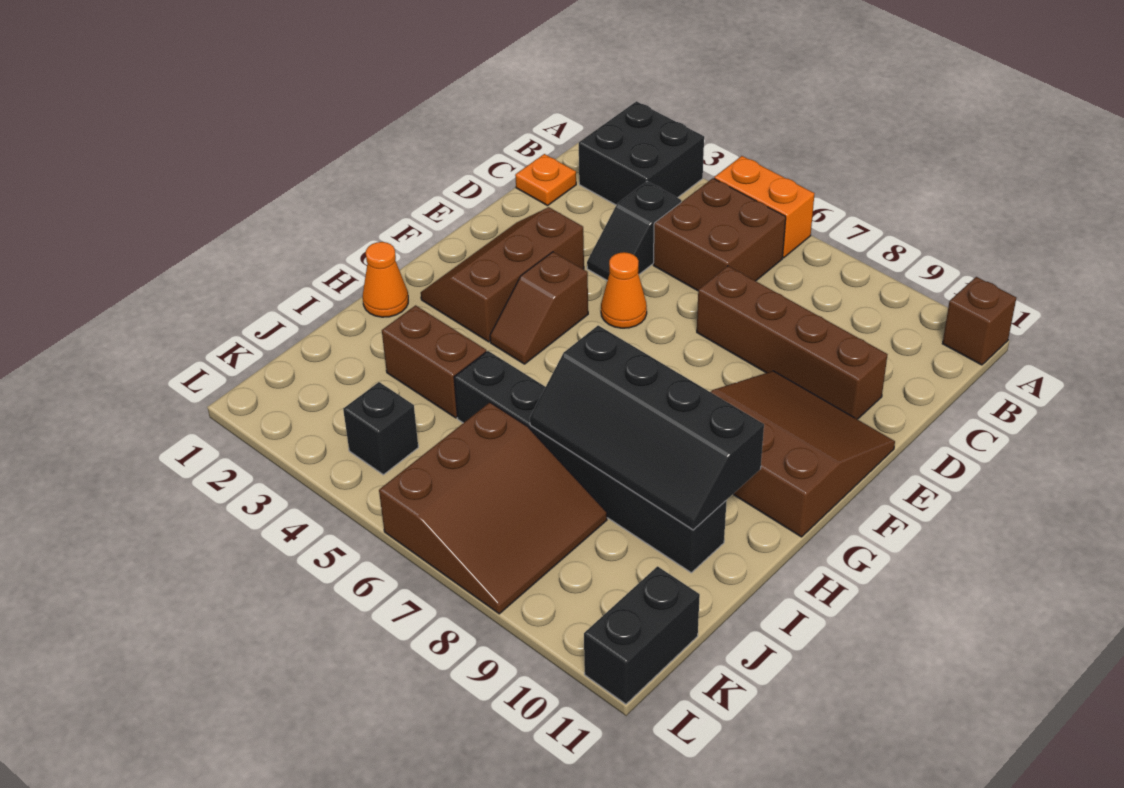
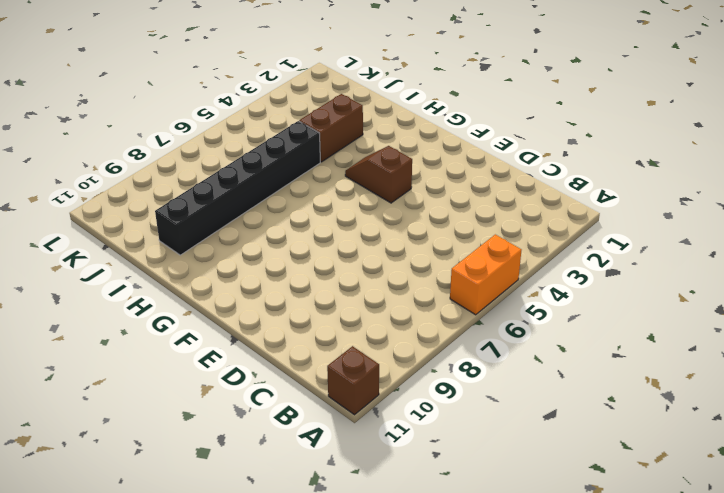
none -> black brick A2:B3 level 1
none -> brown brick B5:C6 level 1
none -> orange plate C1 level 1

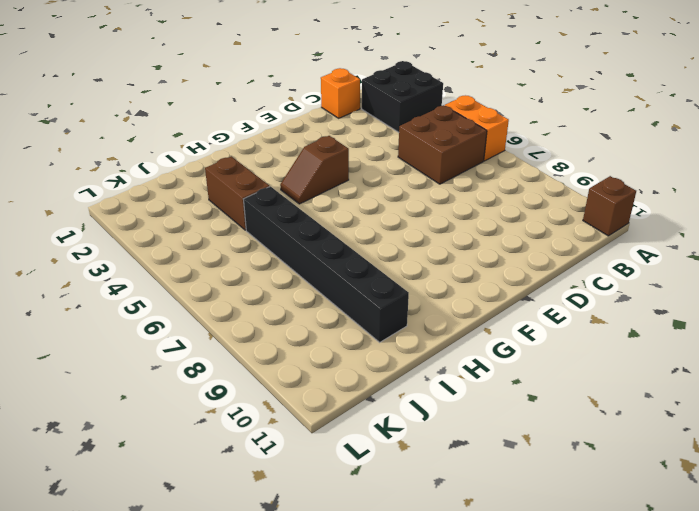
orange brick C1 level 1 -> orange plate C1 level 1
none -> black slope C4:D4 level 1 top C
none -> brown brick D7:D10 level 1
none -> brown slope E2:G3 level 1 top 3

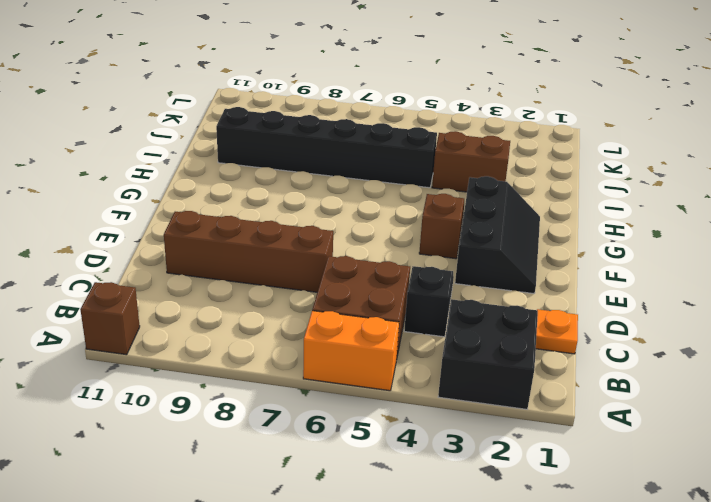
black slope E2:G3 level 1 top 3 -> brown slope E2:G3 level 1 top 3
none -> orange cone E5 level 1
none -> brown slope E9:G11 level 1 top G
none -> orange cone H1 level 1

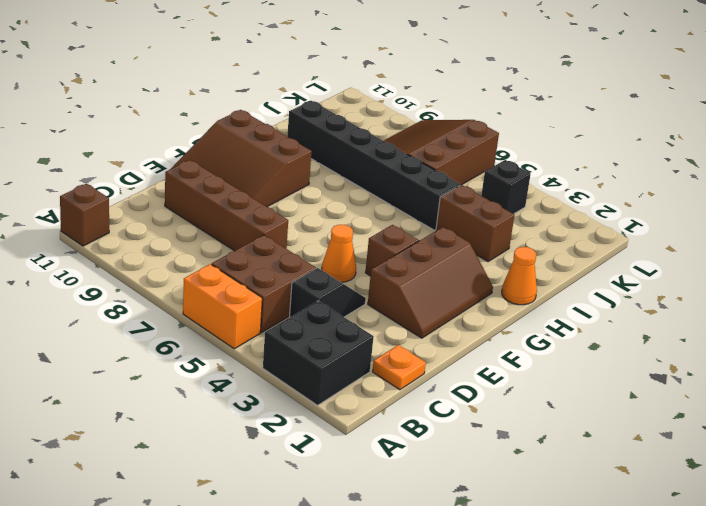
none -> black brick K11:L11 level 1
none -> black slope H7:I10 level 2 top H

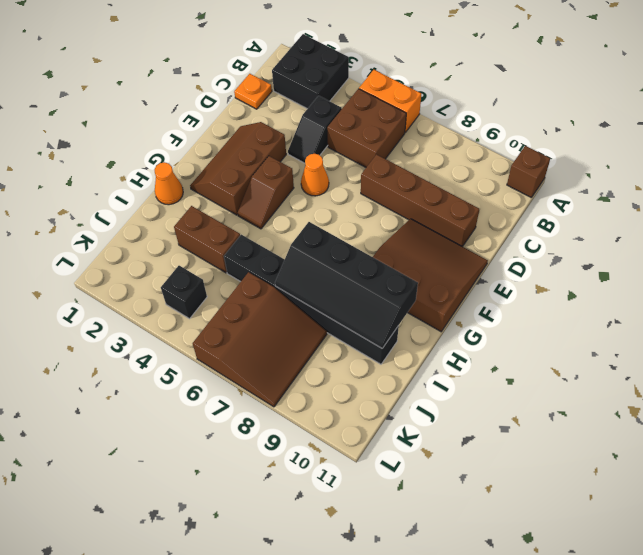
none -> black brick K11:L11 level 1

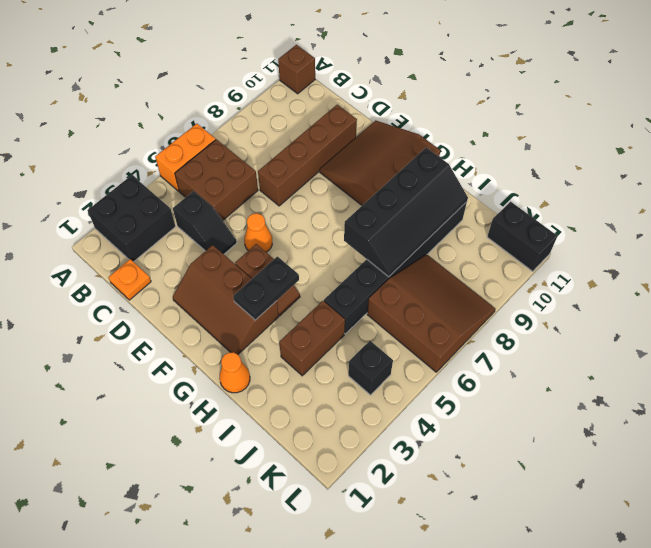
black plate G3:G4 level 2 -> none

